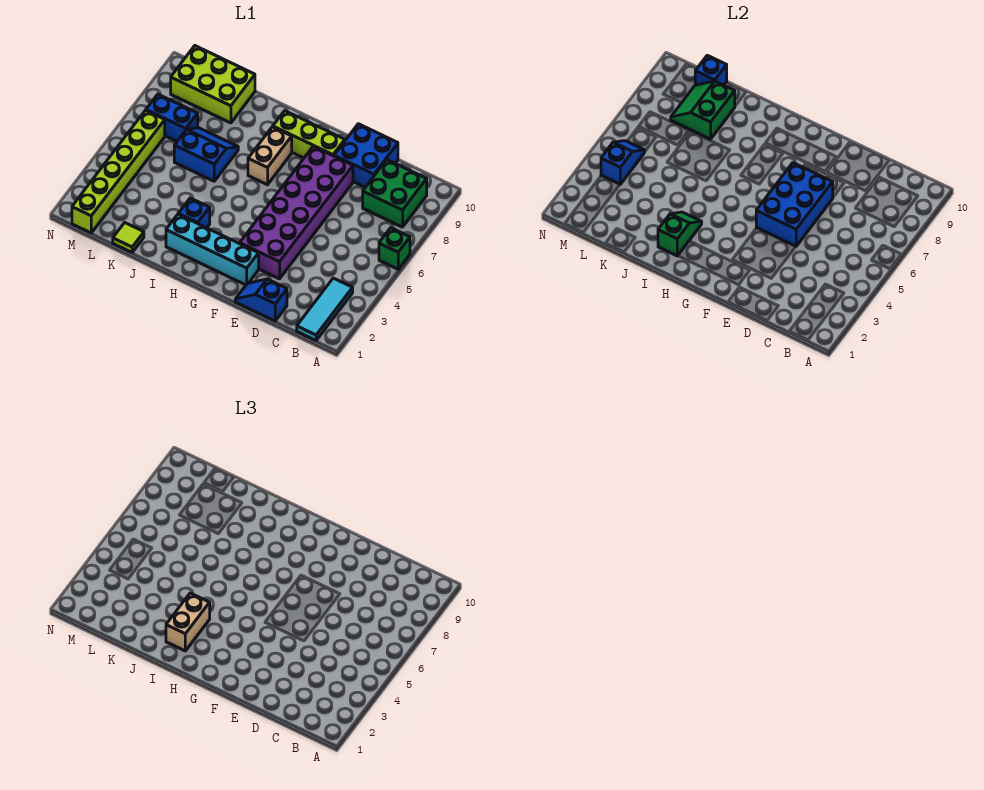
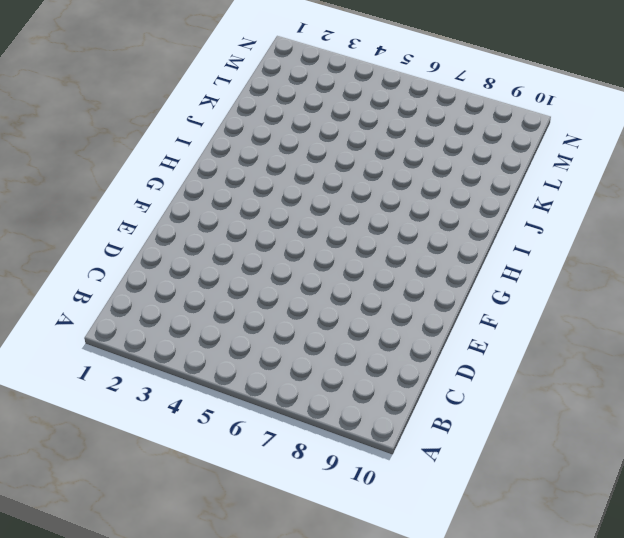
none -> green brick A6 level 1
none -> cyan tile B1:B3 level 1
none -> green brick B8:C9 level 1

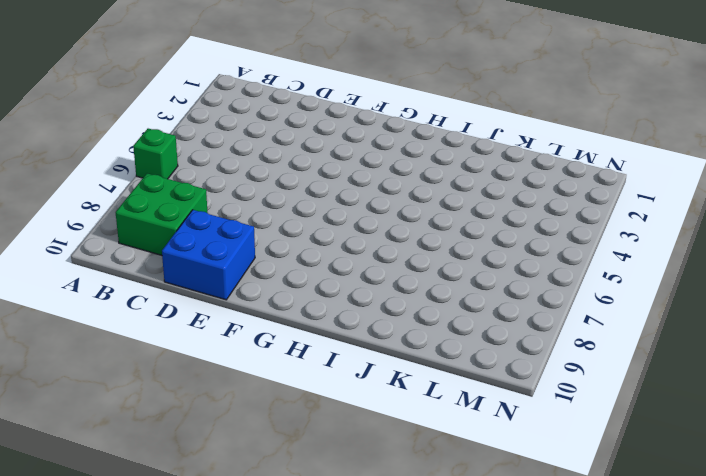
none -> cyan tile B1:B3 level 1
none -> blue slope D1:E1 level 1 top D
none -> purple brick E3:F8 level 1

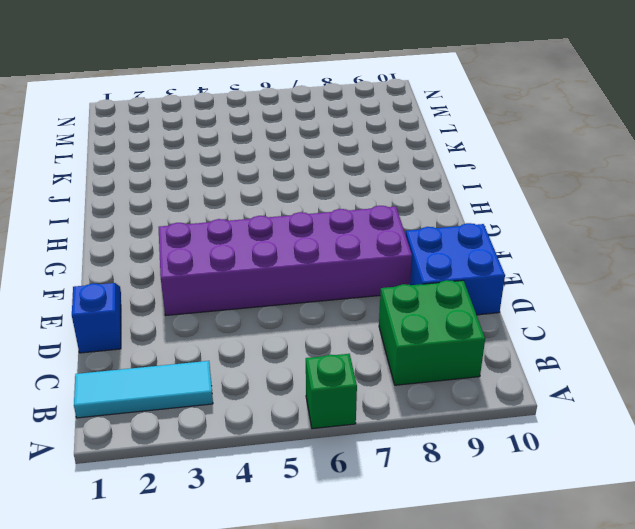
none -> cyan brick F2:I2 level 1
none -> lime brick F9:H9 level 1
none -> tan brick H7:H8 level 1

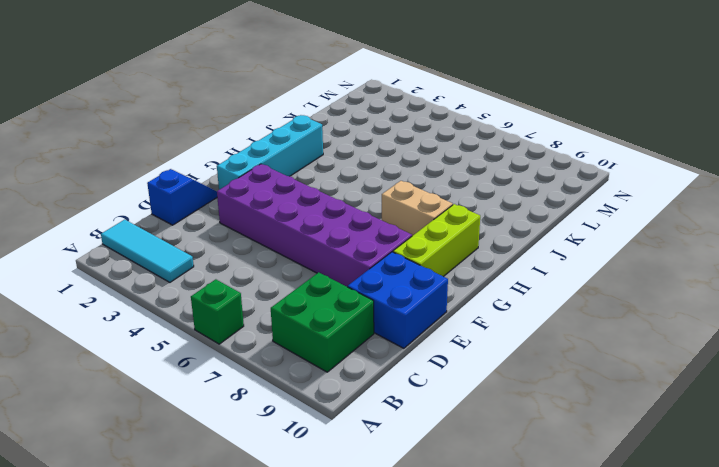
none -> blue brick I3 level 1
none -> blue slope J6:K7 level 1 top 6
none -> lime tile K1 level 1

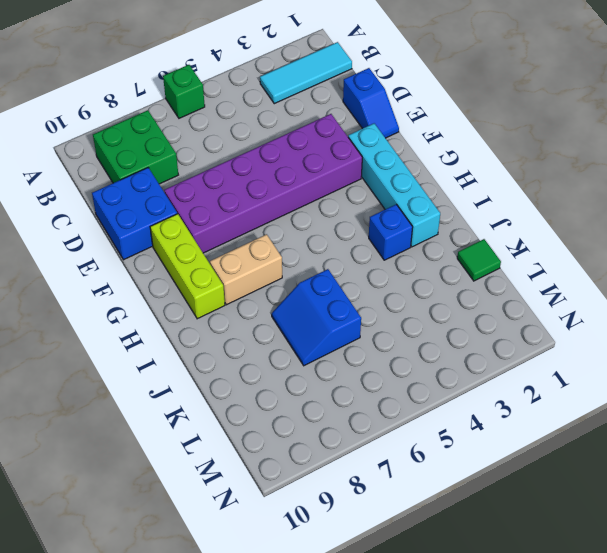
green tile K1 level 1 -> lime tile K1 level 1
none -> lime brick K9:M10 level 1
none -> blue brick L7:M7 level 1
none -> lime brick M1:M6 level 1

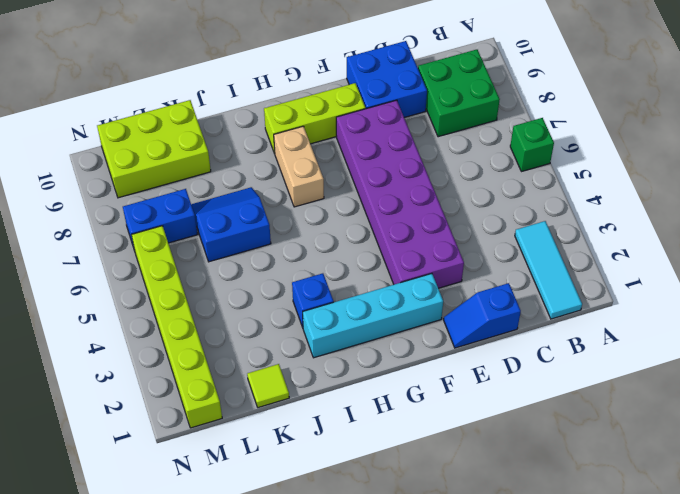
none -> blue brick E5:F7 level 2
none -> green slope I2:I3 level 2 top 2
none -> green slope K8:L9 level 2 top K

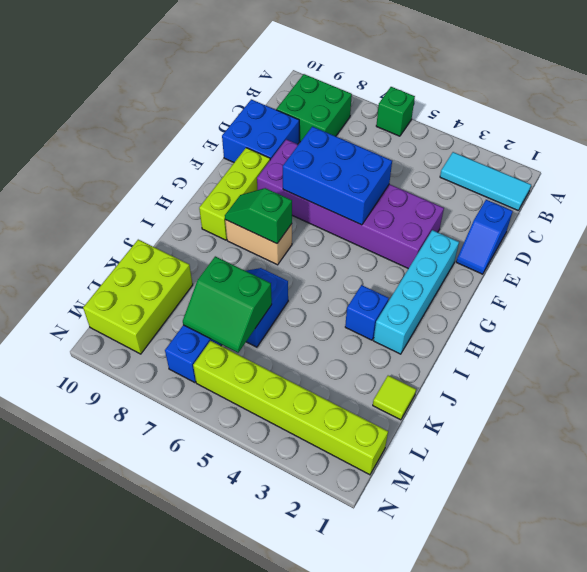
green slope H7:H8 level 2 top 7 -> green slope I2:I3 level 2 top 2
green slope K6:L7 level 2 top K -> green slope K8:L9 level 2 top K
none -> blue brick L10 level 2
none -> blue slope M4:M5 level 2 top 4
none -> tan brick I2:I3 level 3

